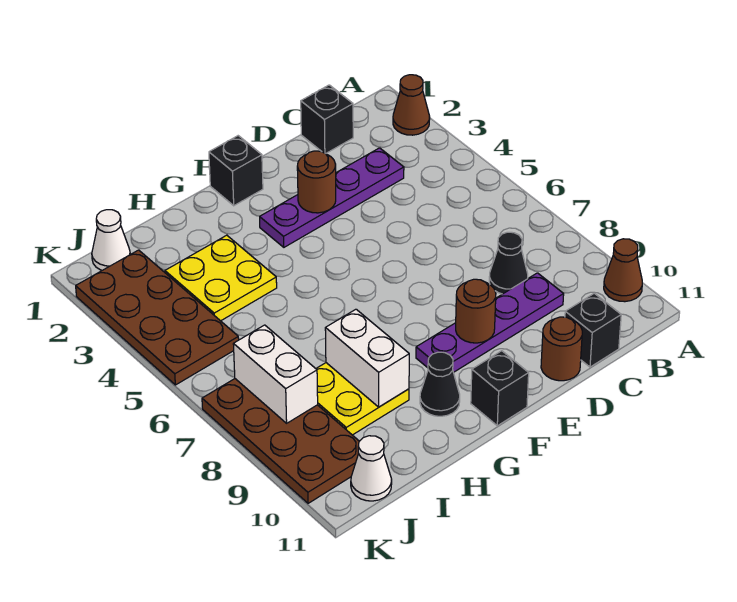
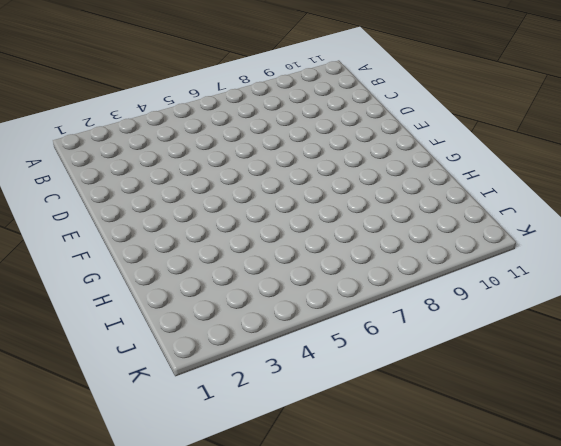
none -> brown cone A2 level 1
none -> brown cone A10 level 1
none -> black brick C1 level 1

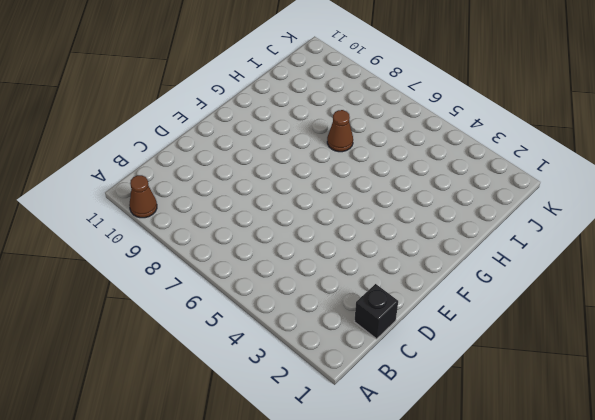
brown cone H7 level 1 -> brown cone A2 level 1
none -> purple plate C3:F3 level 1
none -> black cone C8 level 1
none -> purple plate C9:F9 level 1

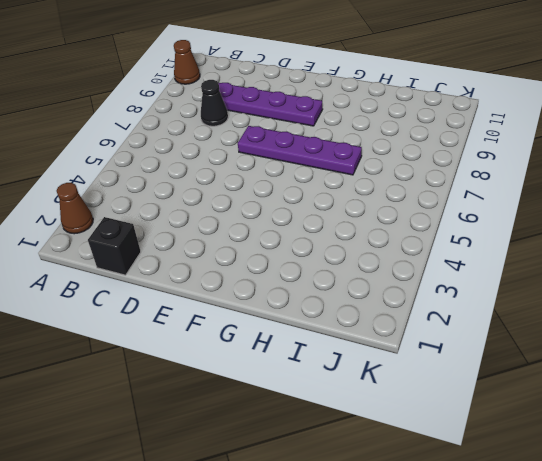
purple plate E7:H7 level 1 -> purple plate C3:F3 level 1
none -> black brick C11 level 1
none -> brown round brick D11 level 1
none -> black brick F1 level 1

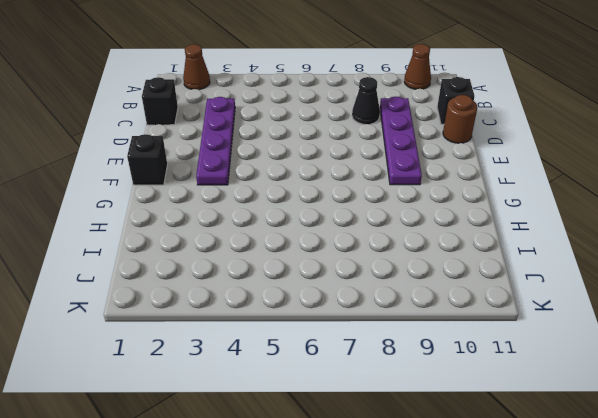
none -> black brick F11 level 1
none -> black cone G10 level 1
none -> yellow plate H3:I4 level 1

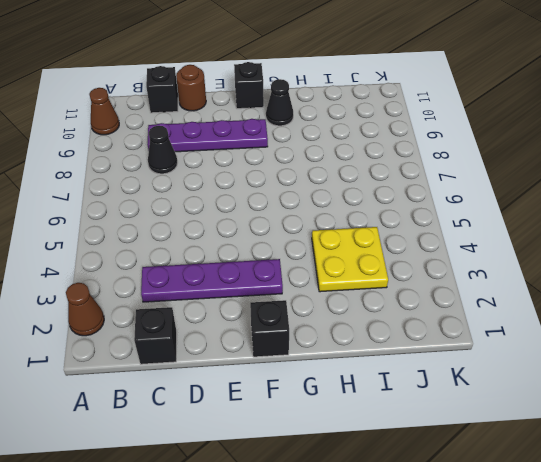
none -> yellow plate H8:I9 level 1
none -> white cone J1 level 1
none -> brown plate J2:K5 level 1

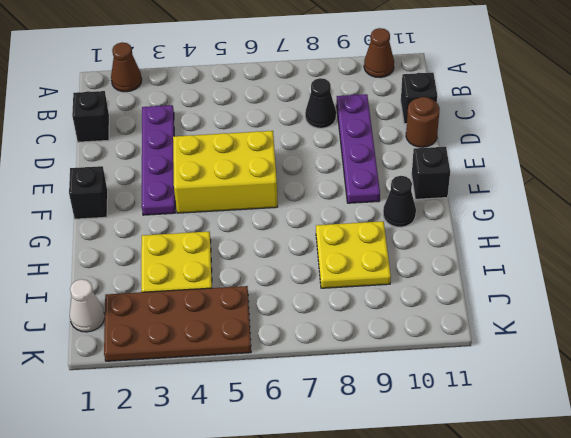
yellow brick E4:F6 level 1 -> none
none -> brown plate J7:K10 level 1
none -> white cone J11 level 1
none -> brown round brick E3 level 2

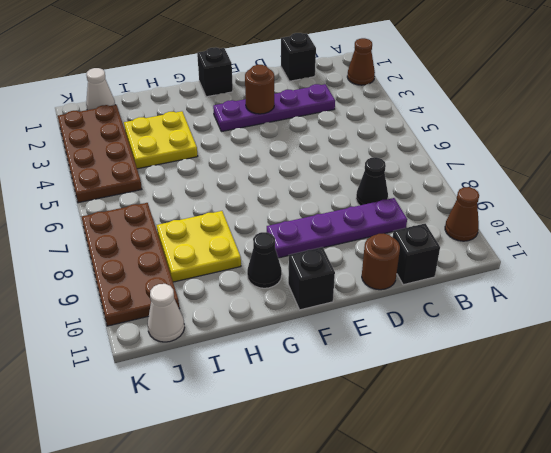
none -> brown round brick E9 level 2
none -> white brick H8:H9 level 2
none -> white brick J7:J8 level 2

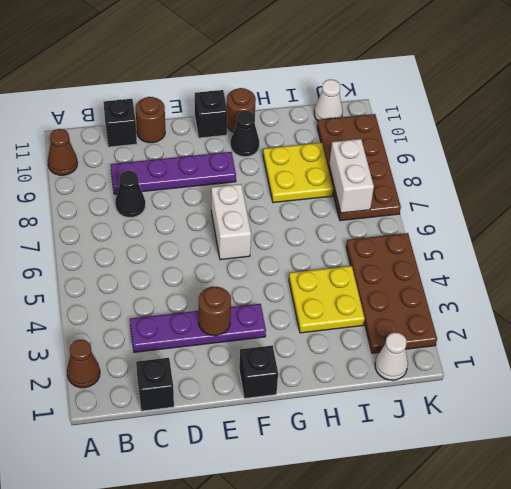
white brick F6:F7 level 1 -> white brick H8:H9 level 2
brown round brick G11 level 1 -> brown round brick E9 level 2

